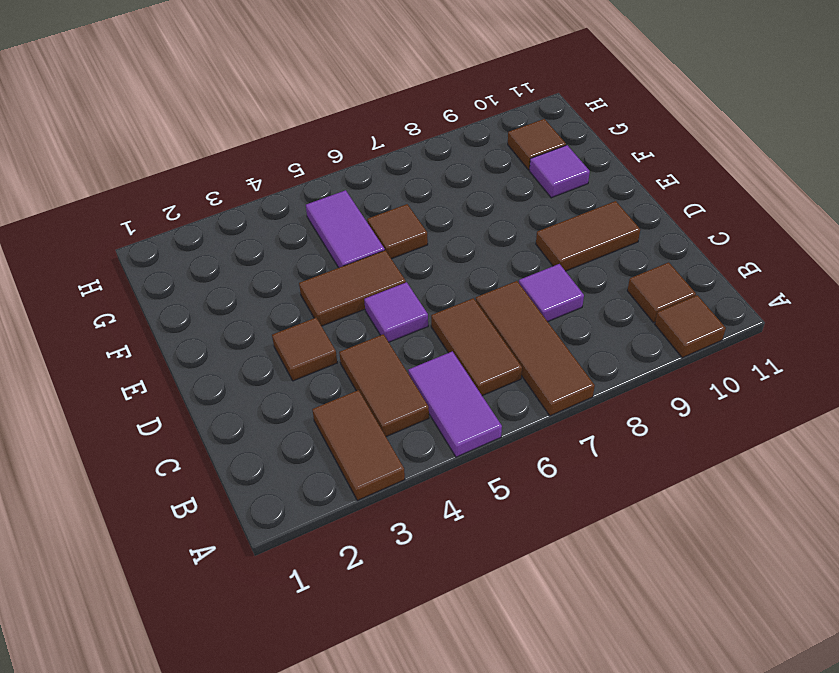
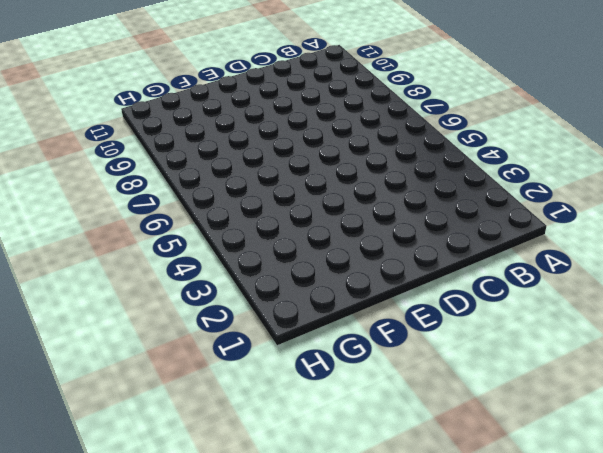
none -> brown tile A3:B3 level 1
none -> purple tile A5:B5 level 1
none -> brown tile A7:C7 level 1

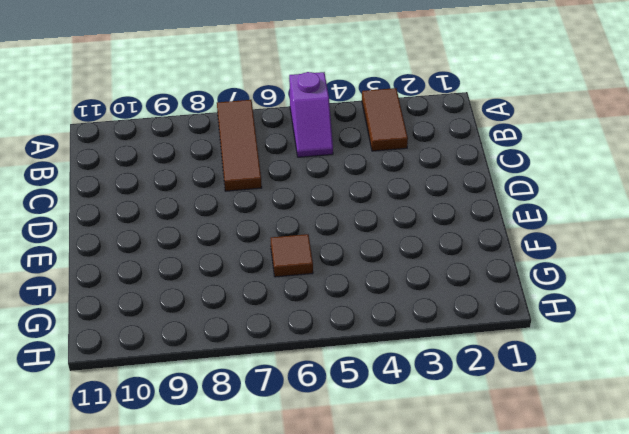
purple slope A5:B5 level 1 top A -> purple tile A5:B5 level 1
none -> brown tile A10 level 1
none -> brown tile B4:C4 level 1
none -> brown tile B6:C6 level 1

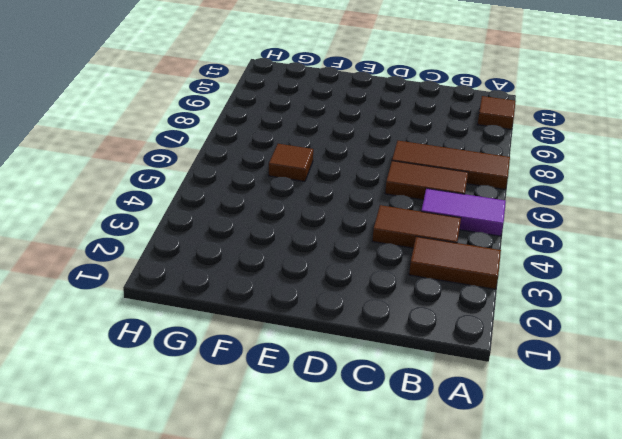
none -> brown tile B10 level 1
none -> purple tile C8 level 1
none -> brown tile D3 level 1

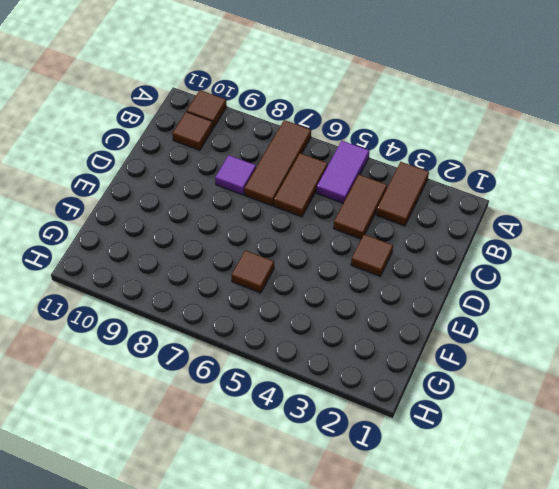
none -> purple tile D5 level 1
none -> brown tile D9:D10 level 1
none -> brown tile E4:E5 level 1

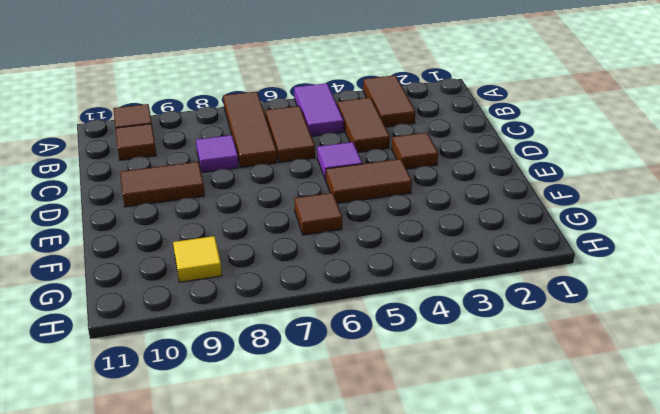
yellow tile G9 level 1 -> none
none -> purple tile F5:G5 level 1
none -> purple tile F10 level 1
none -> brown tile G10 level 1

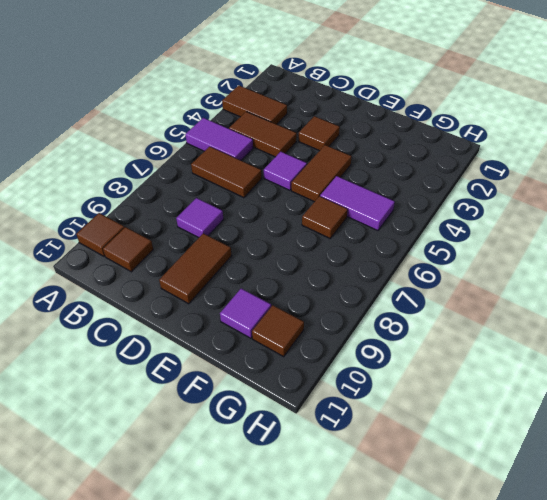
none -> brown tile A7:C7 level 1

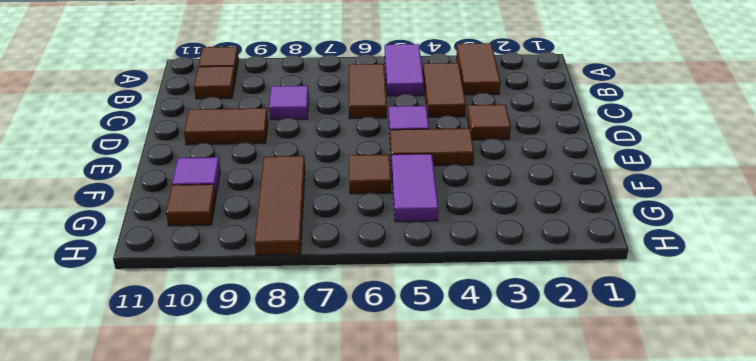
brown tile F8:H8 level 1 -> brown tile A7:C7 level 1

